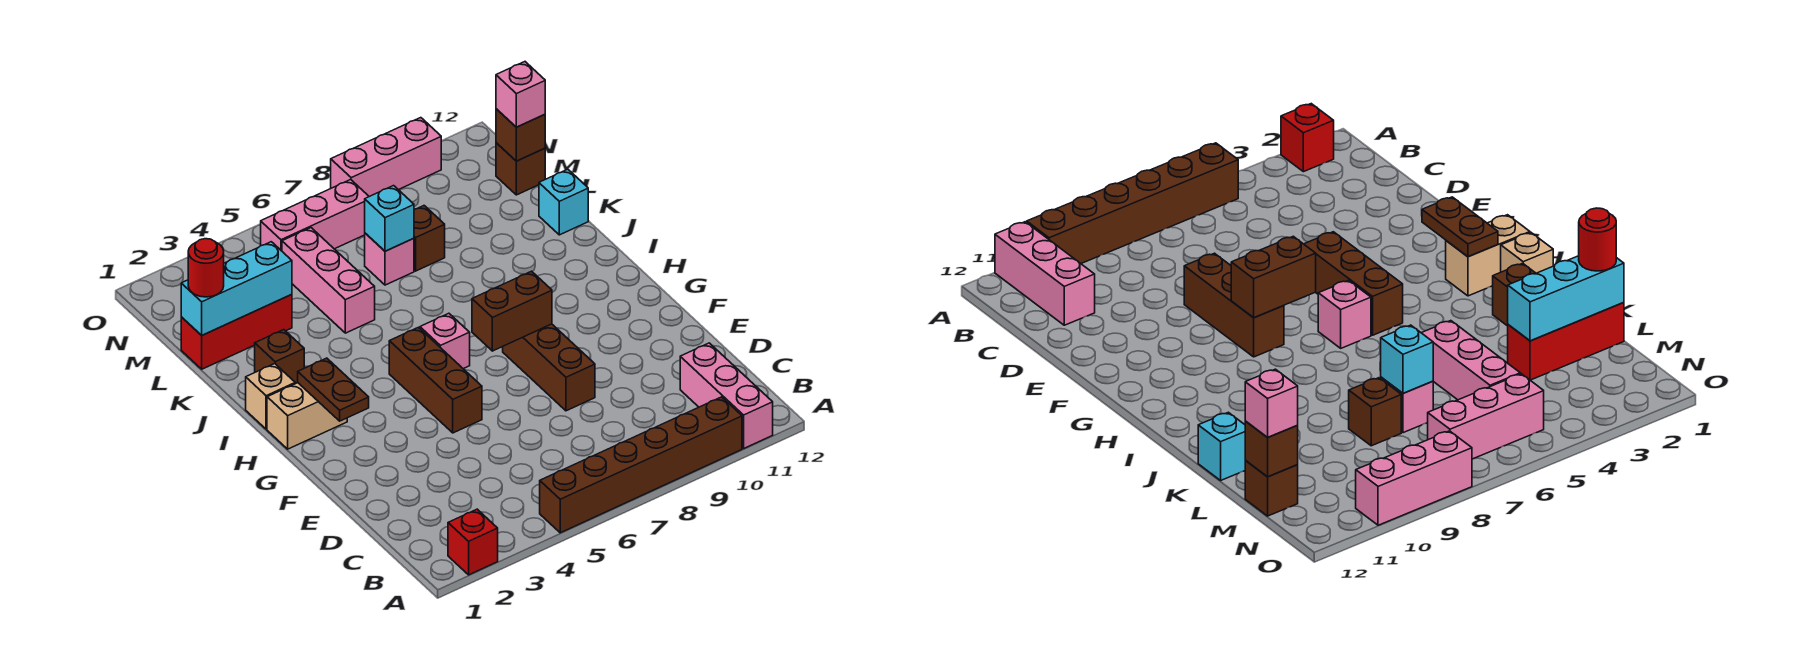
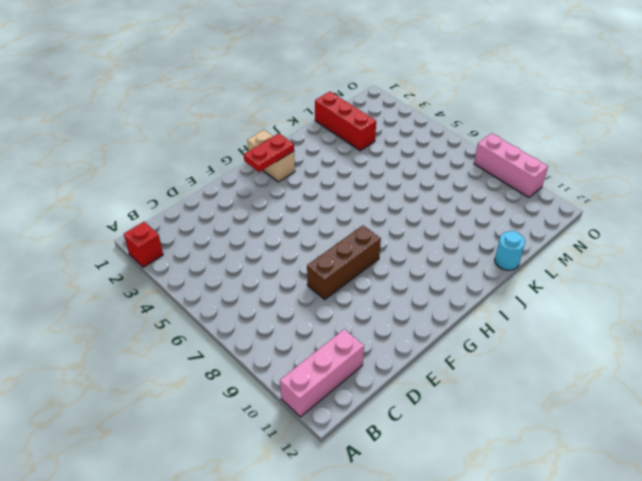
red plate G2:H2 level 2 -> brown plate G2:H2 level 2
cyan round brick K12 level 1 -> cyan brick K12 level 1
none -> brown brick A5:A10 level 1
none -> brown brick F5:H5 level 1
none -> pink brick H6 level 1

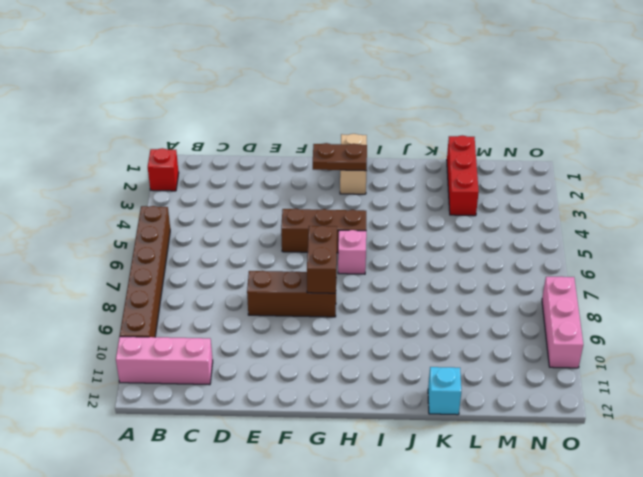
none -> tan brick I1 level 1
none -> brown brick J2 level 1
none -> pink brick K5:M5 level 1

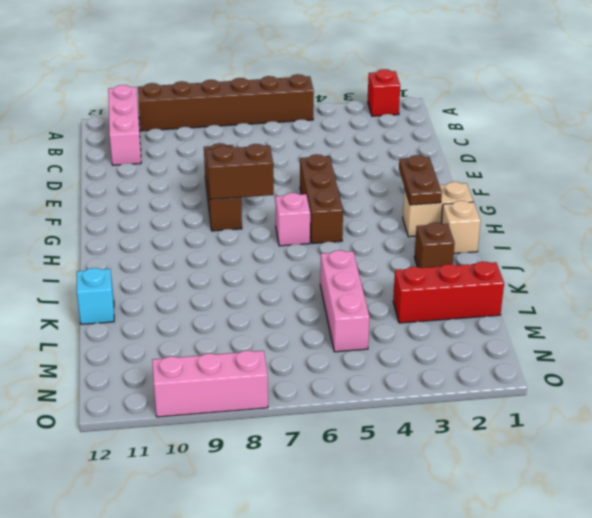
none -> pink brick L7 level 1
none -> brown brick L8 level 1
none -> brown brick M12 level 1

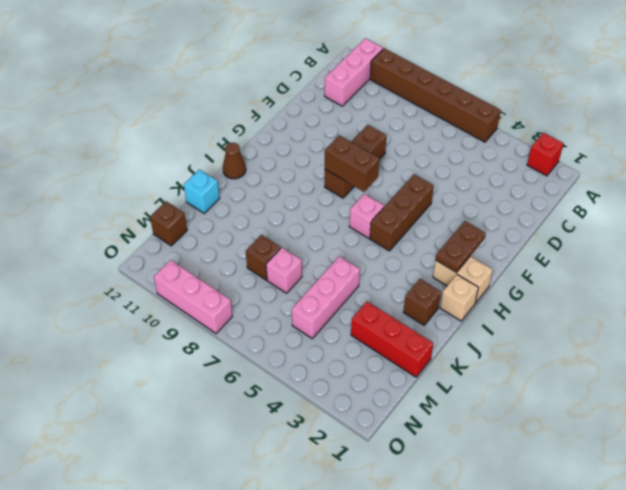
brown cone I12 level 1 -> none
none -> pink brick N5:N7 level 1
none -> cyan brick L1:L3 level 2
none -> cyan brick L7 level 2

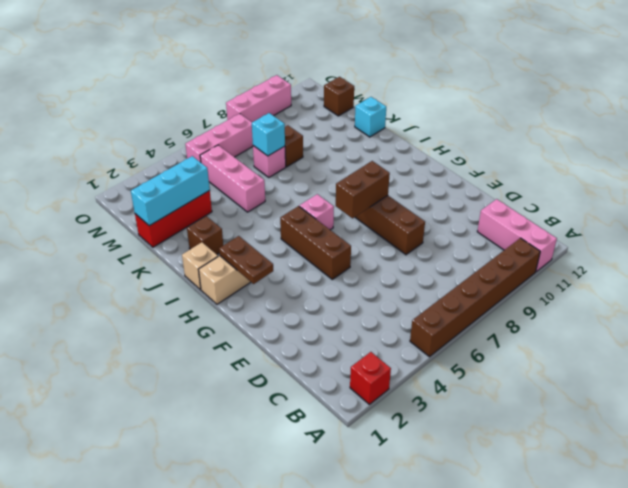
none -> brown brick M12 level 2
none -> red round brick L1 level 3
none -> pink brick M12 level 3

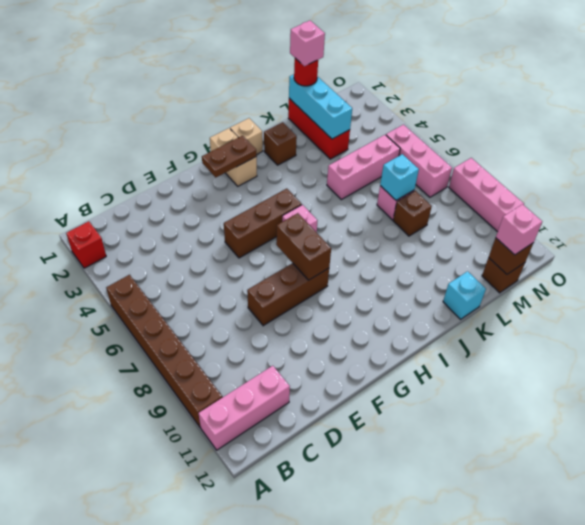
pink brick L1 level 4 -> none

